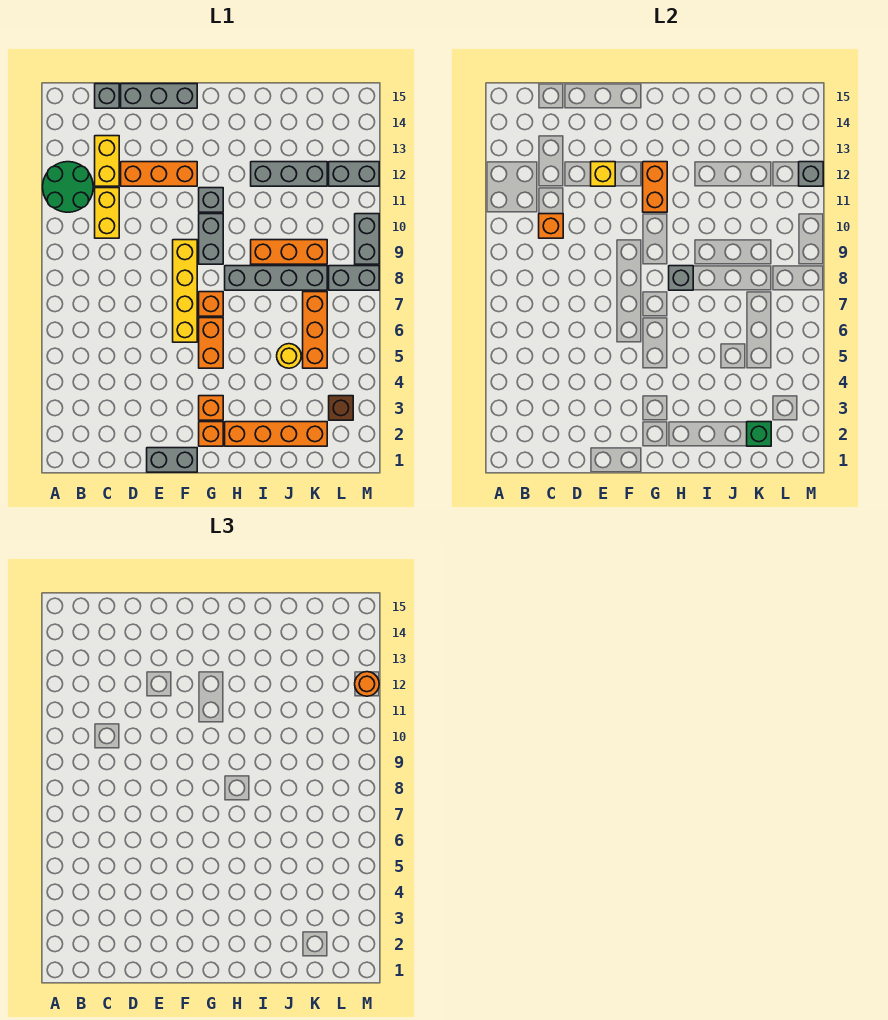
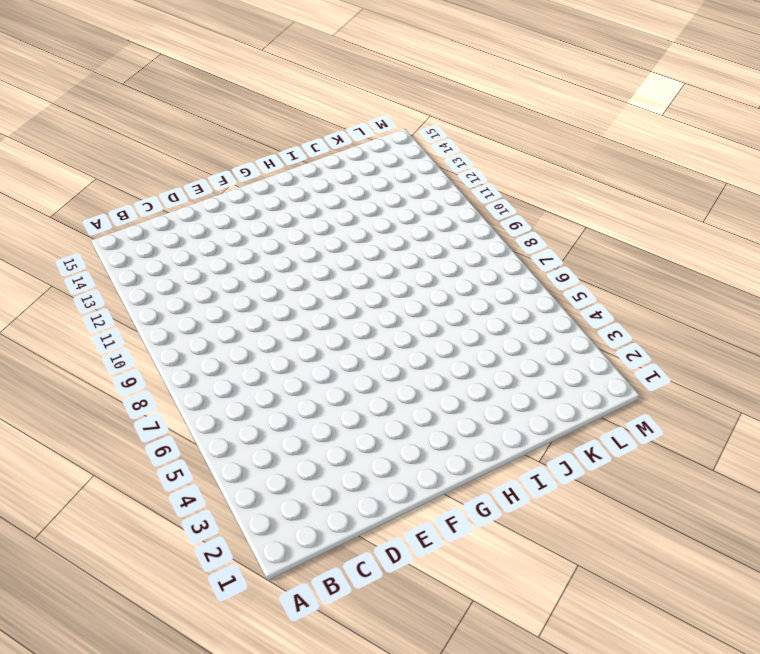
none -> green round brick A11:B12 level 1
none -> yellow brick C10:C11 level 1
none -> yellow brick C12:C13 level 1
none -> grey brick C15 level 1

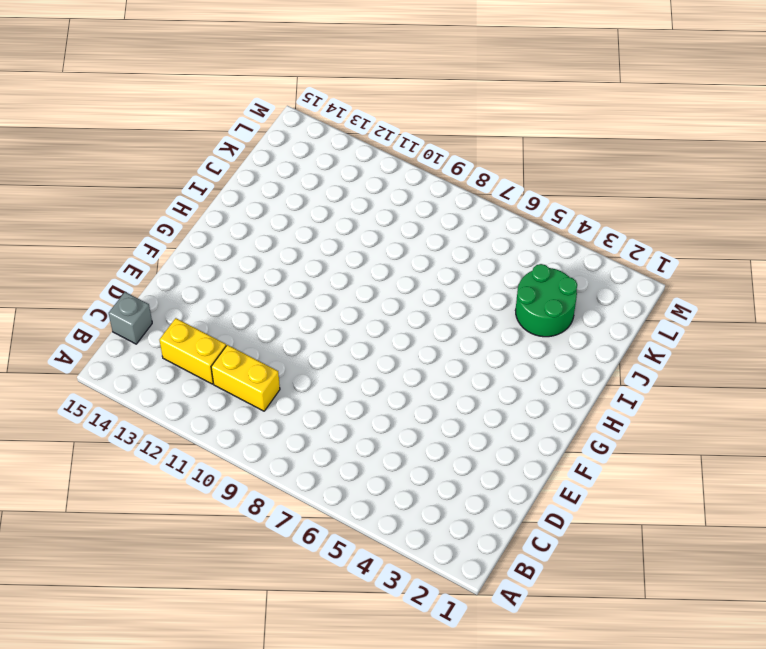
green round brick J3:K4 level 1 -> green round brick A11:B12 level 1
none -> orange brick D12:F12 level 1
none -> grey brick D15:F15 level 1
none -> grey brick E1:F1 level 1
none -> yellow brick F6:F9 level 1

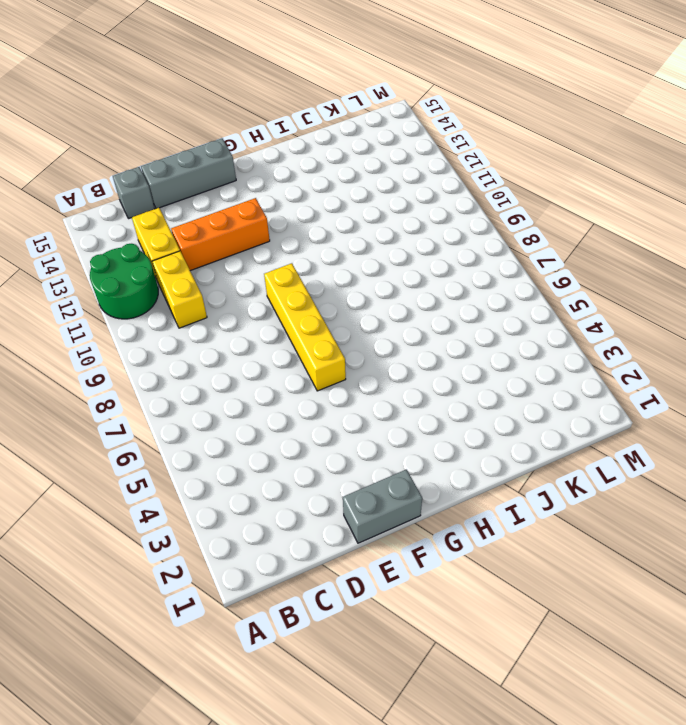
none -> orange brick G2 level 1
none -> orange brick G3 level 1
none -> orange brick G5:G6 level 1
none -> orange brick G7 level 1

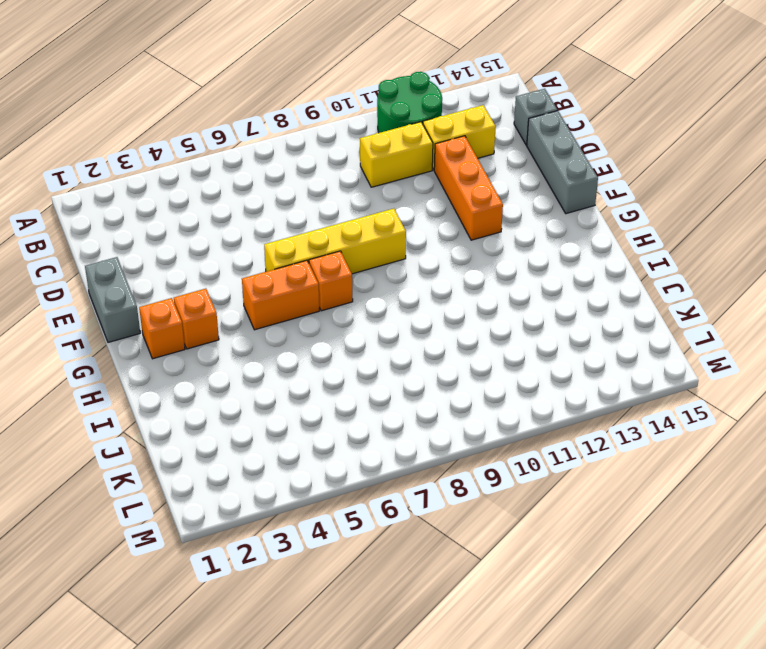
none -> grey brick G9:G10 level 1
none -> grey brick G11 level 1
none -> orange brick H2:K2 level 1
none -> grey brick H8:K8 level 1

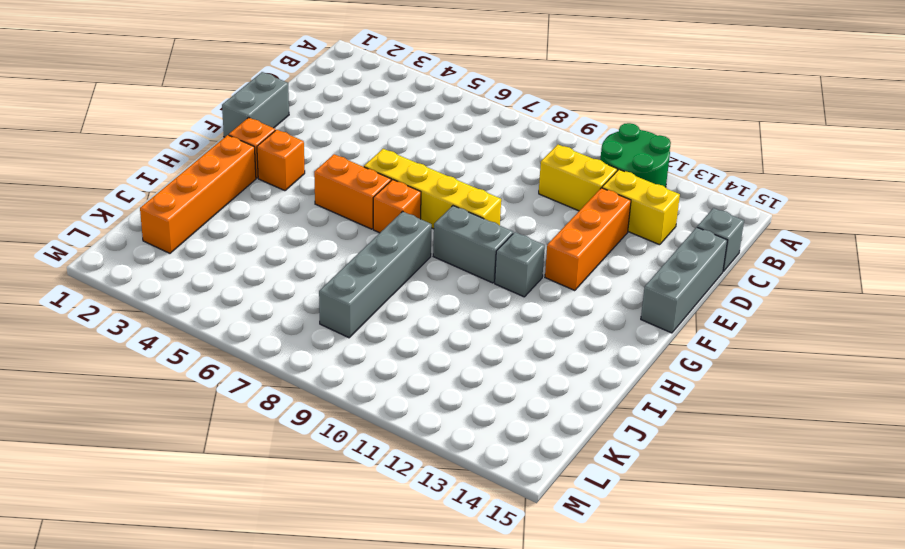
none -> orange brick I9:K9 level 1
none -> grey brick I12:K12 level 1
none -> yellow round brick J5 level 1
none -> orange brick K5:K7 level 1

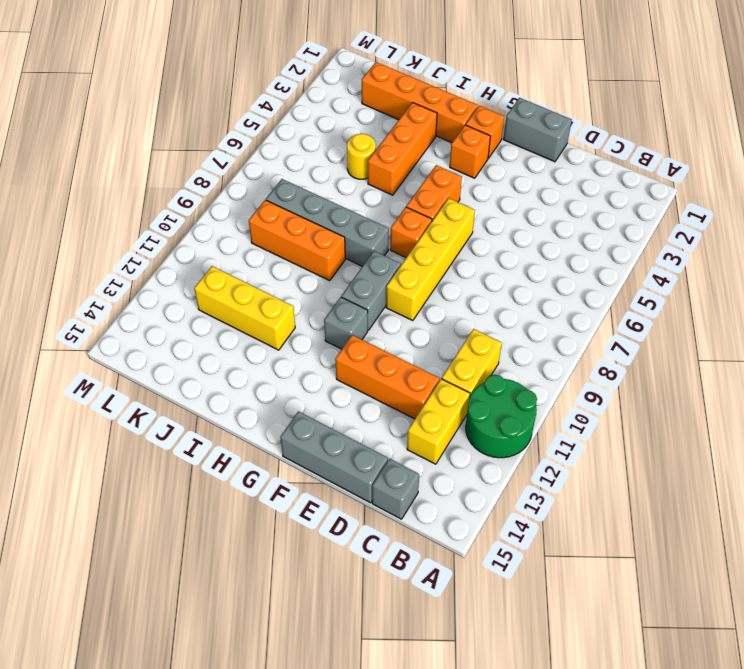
orange brick I3:I5 level 1 -> orange brick K5:K7 level 1
yellow brick I12:K12 level 1 -> grey brick I12:K12 level 1
none -> brown brick L3 level 1
none -> grey brick L8:M8 level 1
none -> grey brick L12:M12 level 1
none -> grey brick M9:M10 level 1

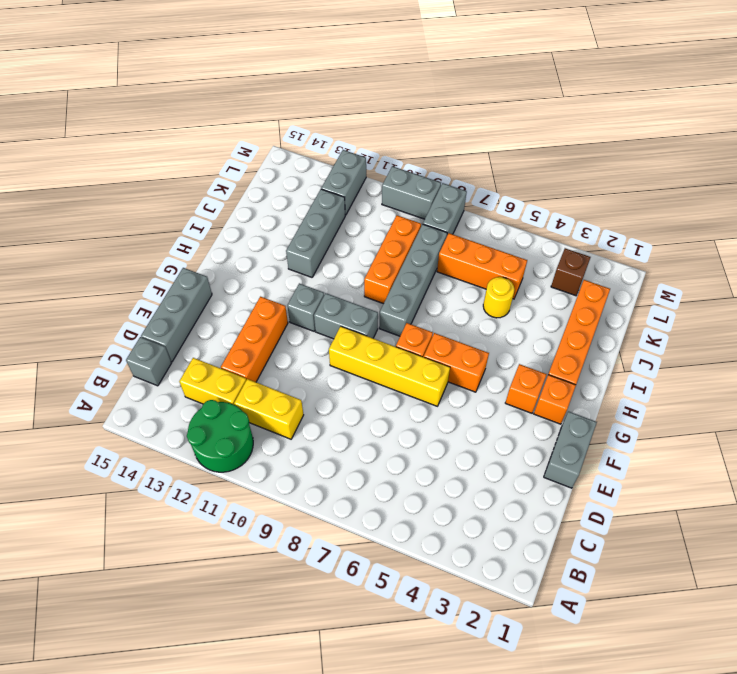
none -> orange brick C10 level 2
none -> yellow brick E12 level 2
none -> orange brick G11:G12 level 2
none -> grey brick H8 level 2

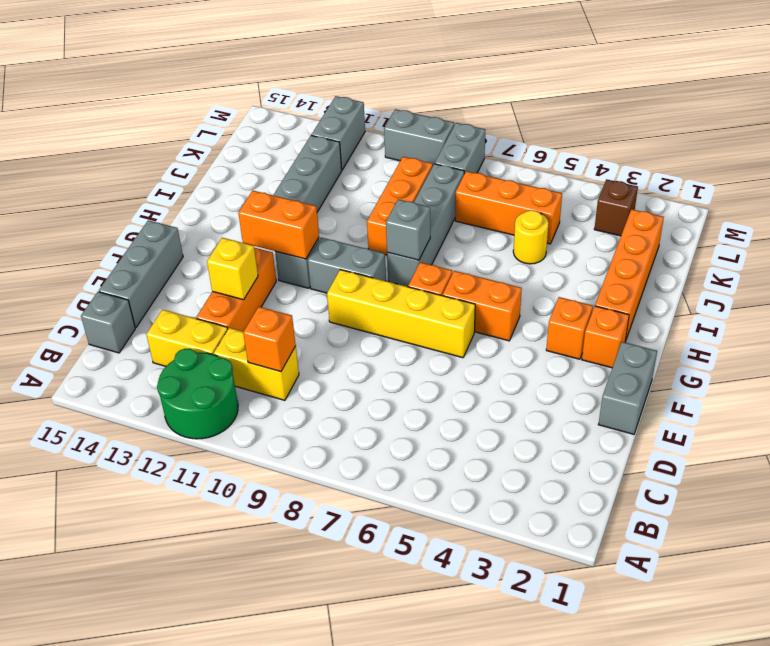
none -> green brick K2 level 2
none -> grey brick M12 level 2
none -> orange round brick M12 level 3

